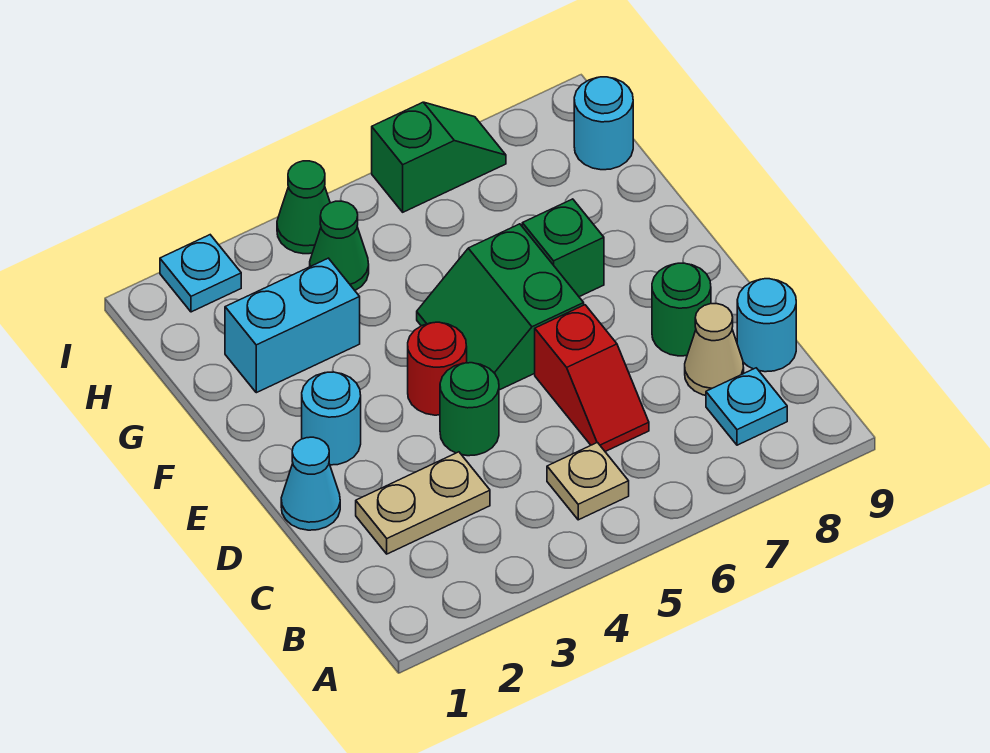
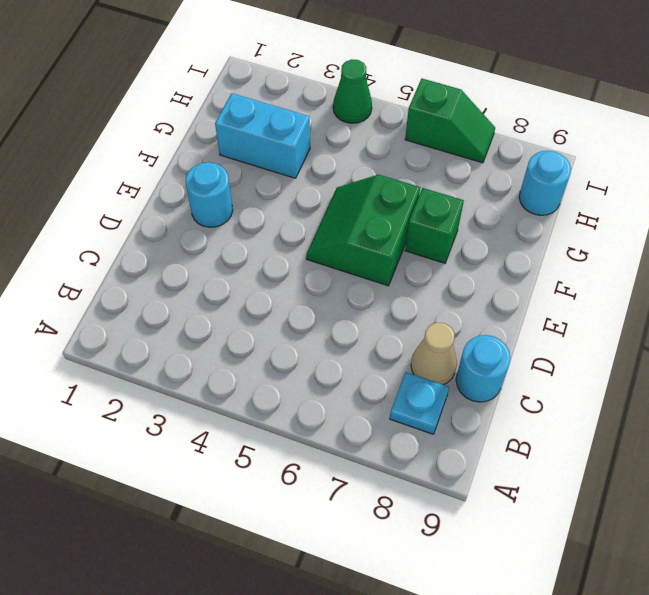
none -> tan plate B5 level 1
none -> tan plate C2:C3 level 1
none -> red slope C6:D6 level 1 top D

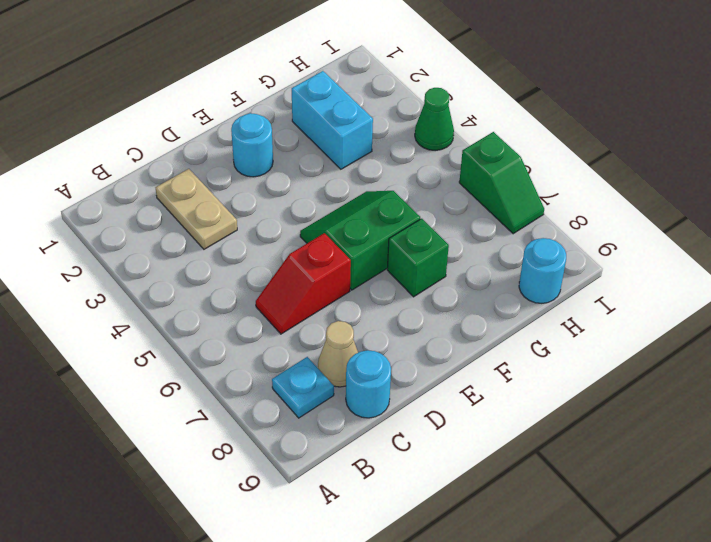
none -> tan plate B5 level 1
none -> cyan cone D1 level 1
none -> green round brick D4 level 1

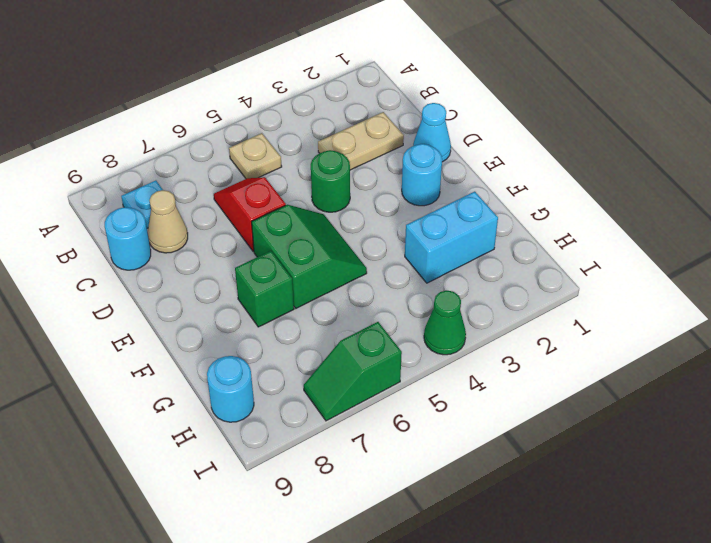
none -> green round brick D8 level 1
none -> red round brick E4 level 1
none -> green cone H4 level 1

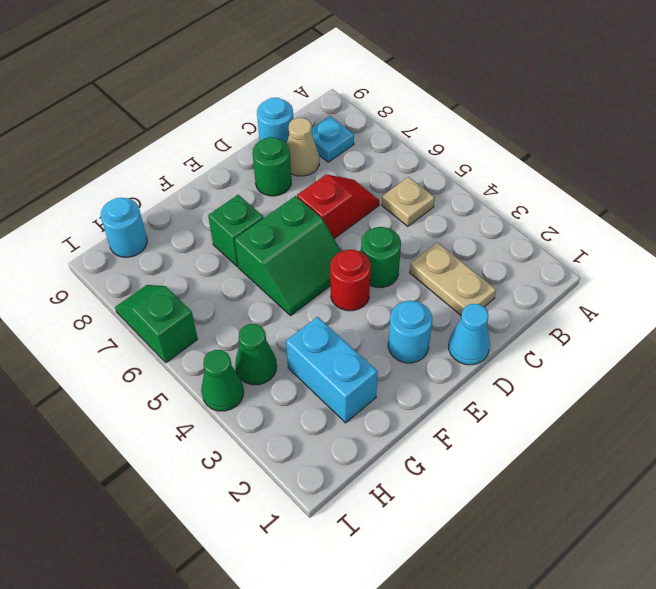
none -> cyan plate I2 level 1

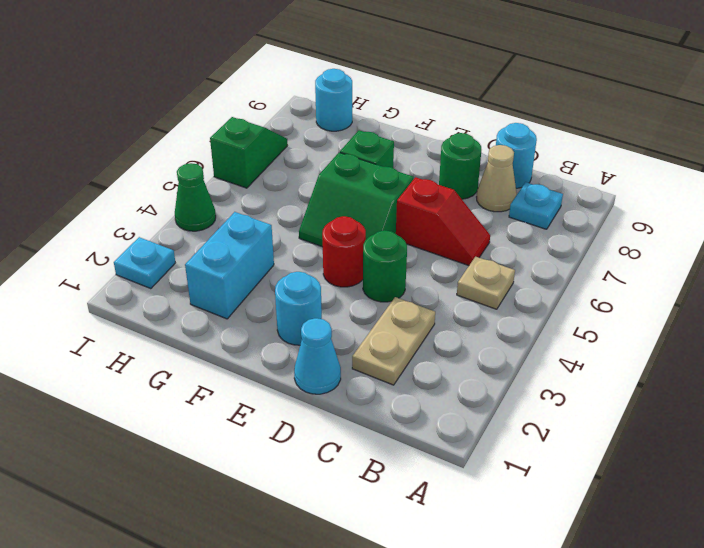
none -> green cone H4 level 1

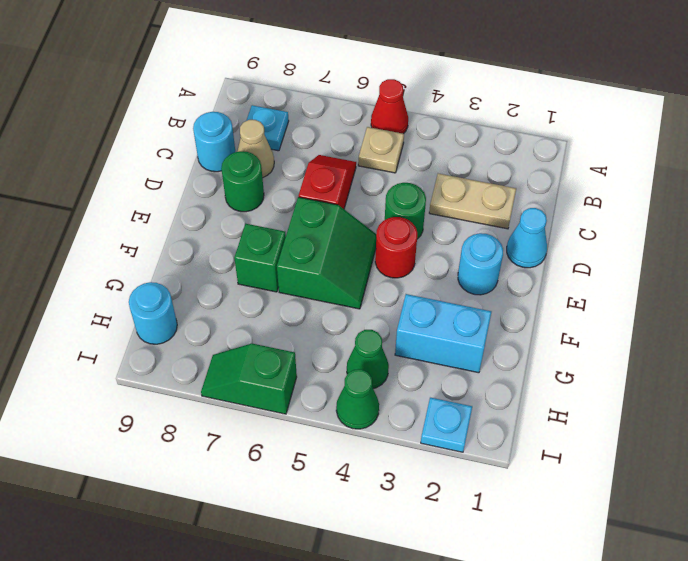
red cone A5 level 1 -> none

